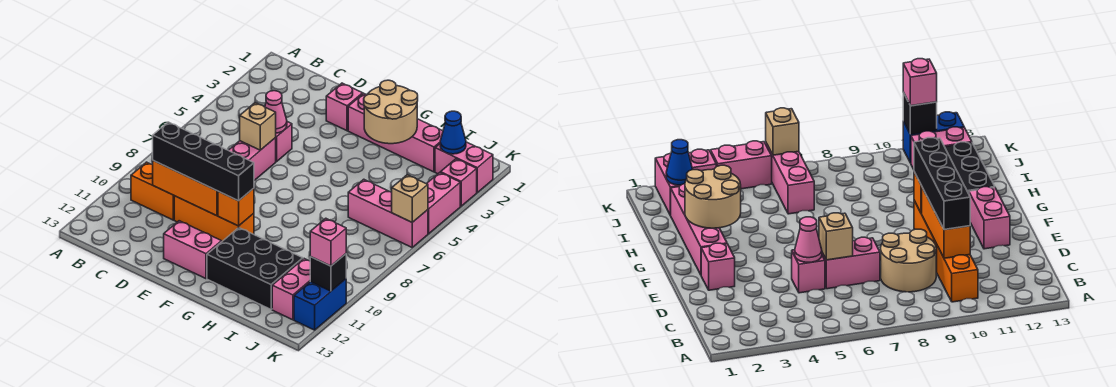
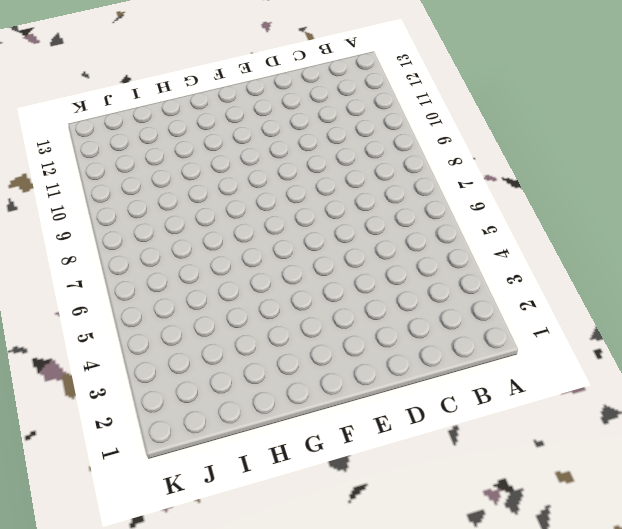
none -> orange brick B10:C10 level 1
none -> tan round brick C8:D9 level 1
none -> pink brick D5 level 1

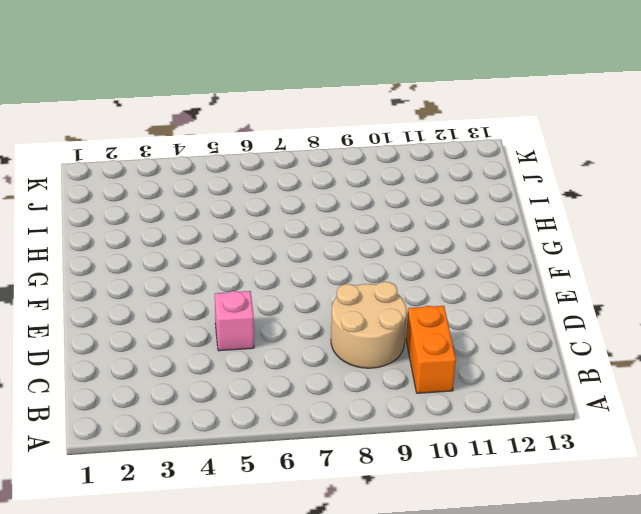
none -> pink brick D6:D7 level 1
none -> orange brick D10:F10 level 1
none -> pink brick E2 level 1

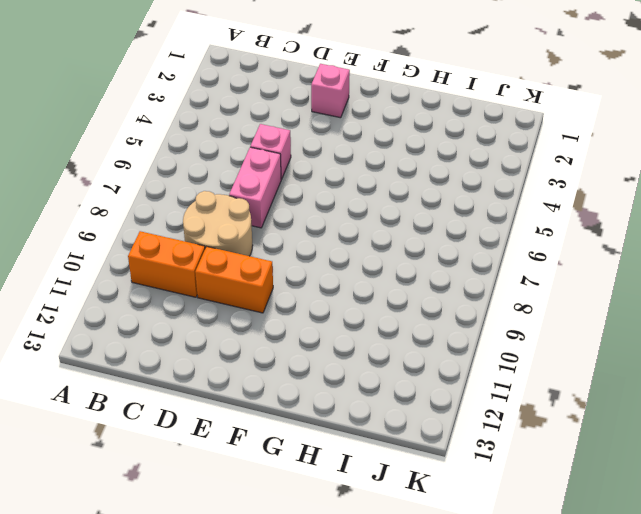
orange brick D10:E10 level 1 -> orange brick D10:F10 level 1
none -> pink brick E12:F12 level 1
none -> pink brick F2:I2 level 1
none -> black brick G11:I12 level 1

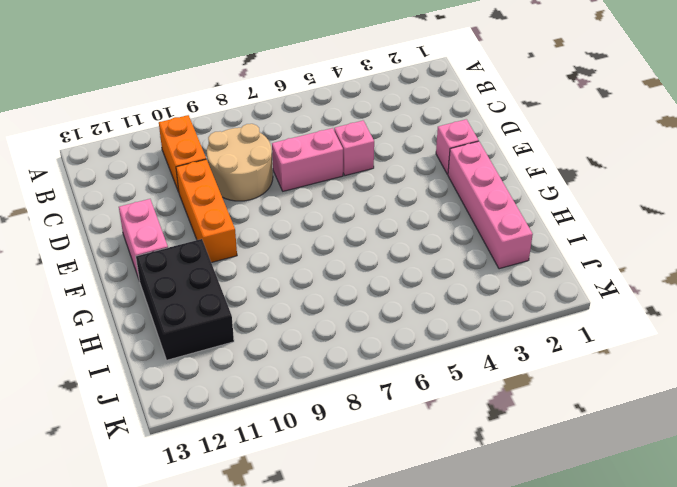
none -> pink brick I6:K6 level 1
none -> pink brick J2:K2 level 1
none -> pink brick J11:J12 level 1

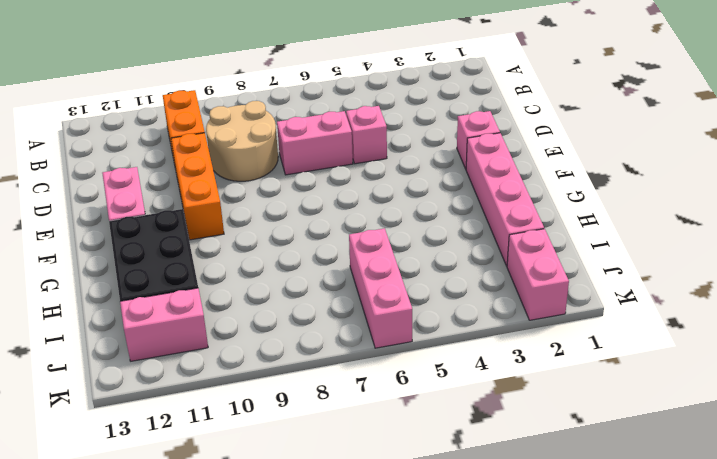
none -> pink brick K3 level 1
none -> pink brick K4:K5 level 1
none -> blue brick K11:K12 level 1

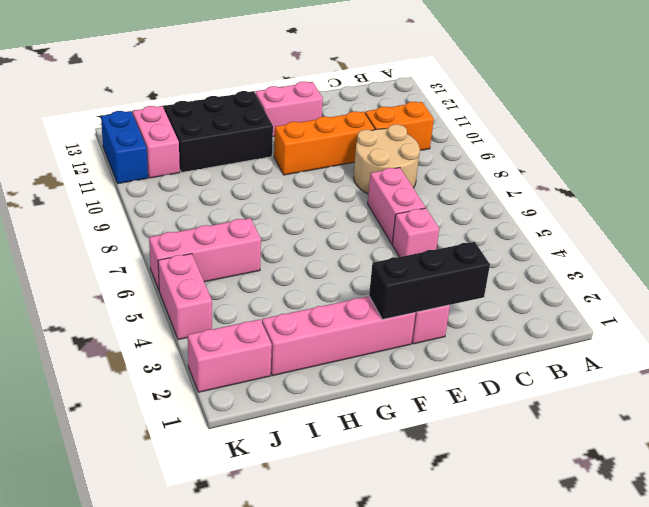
black brick D2:F2 level 2 -> none
none -> pink brick K3 level 1
none -> orange brick C10:E10 level 2
none -> pink cone D5 level 2

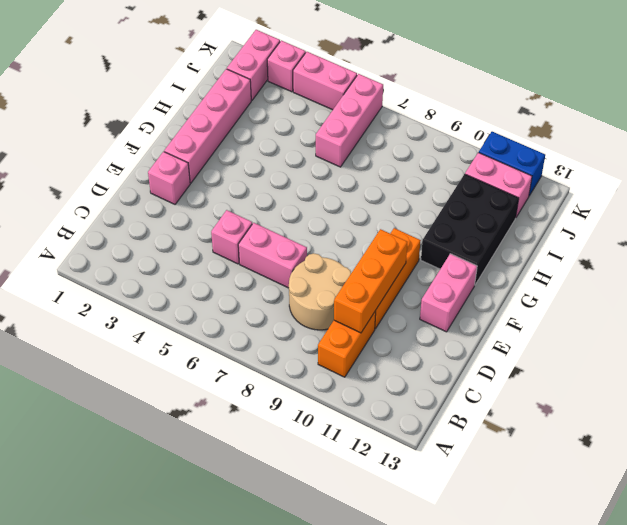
none -> pink cone D5 level 2
none -> tan brick D6 level 2
none -> orange brick F10 level 2

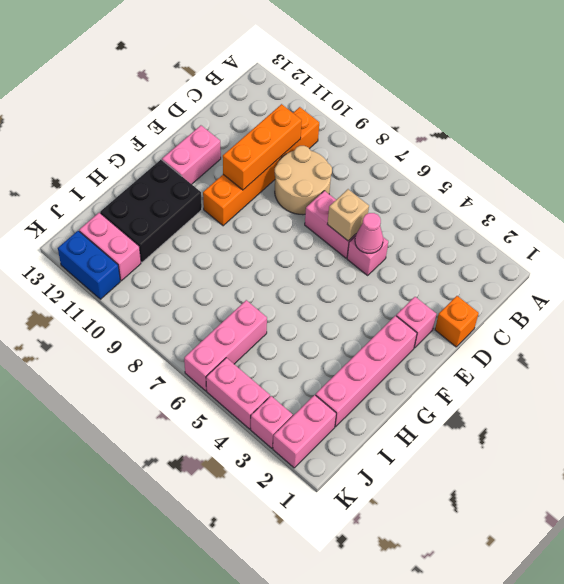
orange brick D1 level 1 -> orange brick F10 level 2
none -> tan round brick G2:H3 level 2
none -> blue cone J2 level 2
none -> tan brick K6 level 2

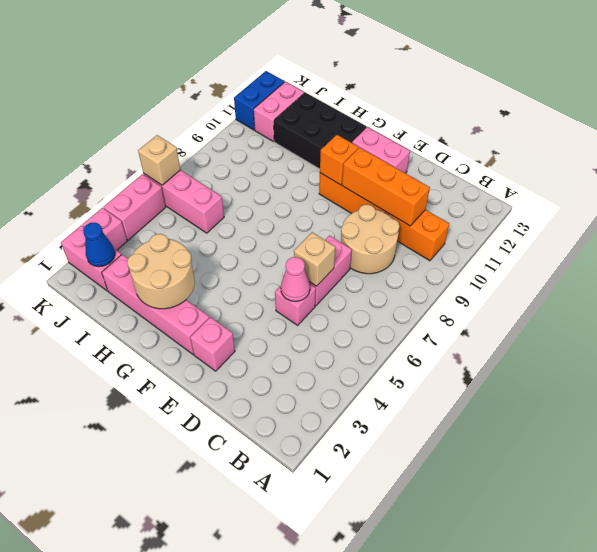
none -> black brick K11 level 2
none -> black brick C10:F10 level 3
none -> pink brick K11 level 3

